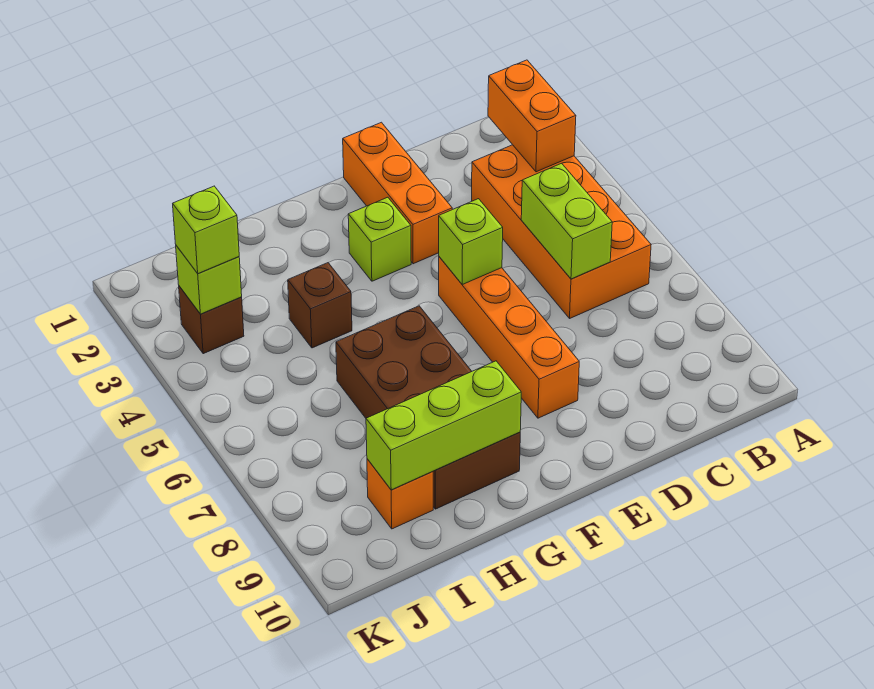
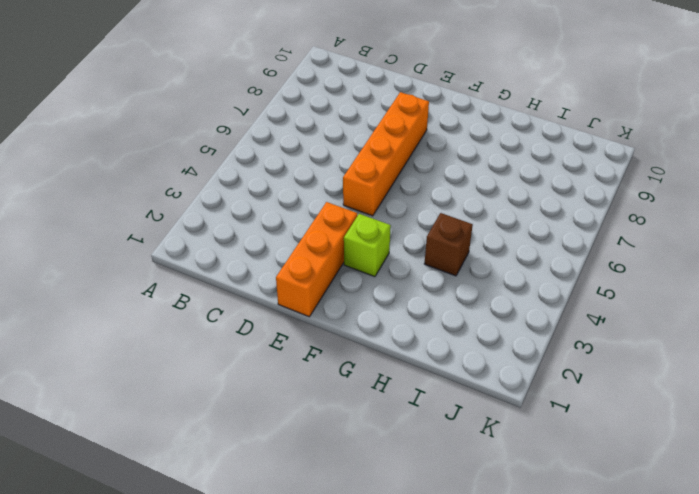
none -> orange brick B3:C6 level 1
none -> brown brick G6:H9 level 1
none -> orange brick I9 level 1

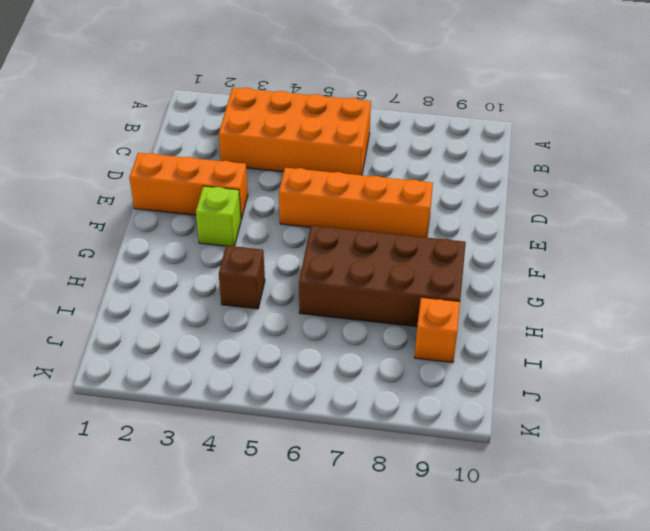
none -> brown brick J3 level 1
none -> orange brick B2:B3 level 2
none -> lime brick C5:C6 level 2

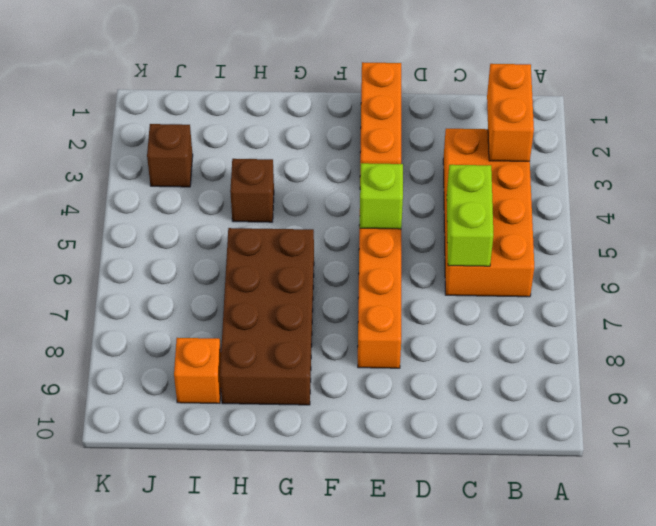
none -> lime brick F3 level 1
none -> lime brick G9:I9 level 2
none -> lime brick J3 level 2

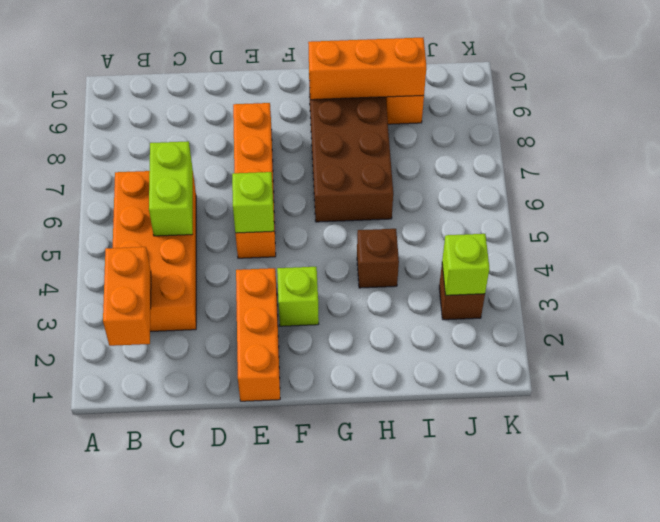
orange brick G9:I9 level 2 -> lime brick G9:I9 level 2
none -> lime brick J3 level 3

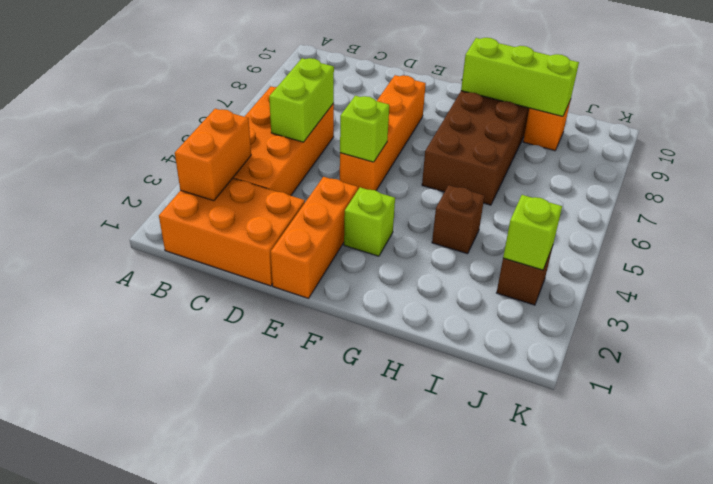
orange brick B1:D2 level 1 -> none
none -> lime brick J3 level 3

